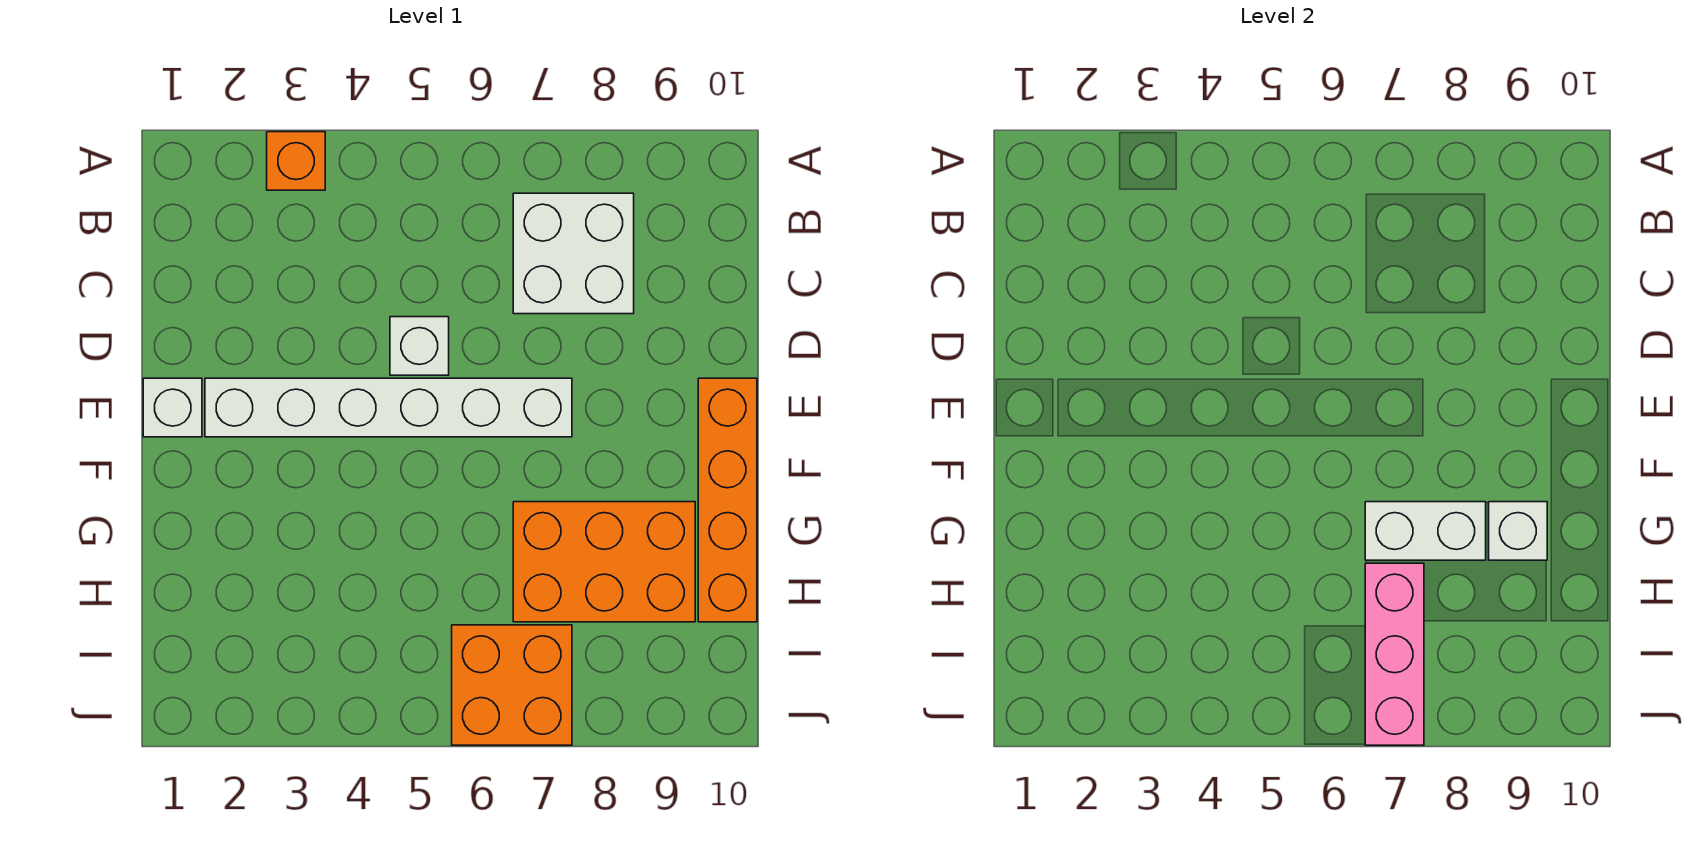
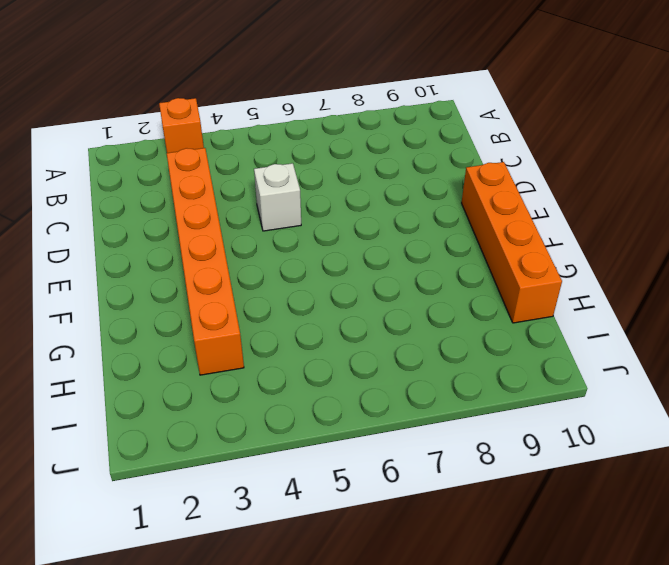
orange brick C3:H3 level 1 -> white brick E2:E7 level 1
none -> white brick B7:C8 level 1
none -> white brick E1 level 1

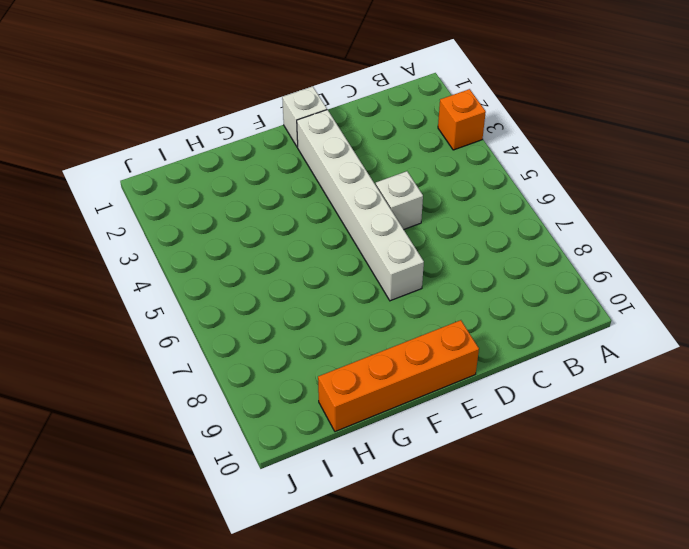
none -> white brick B7:C8 level 1
none -> orange brick G7:H9 level 1

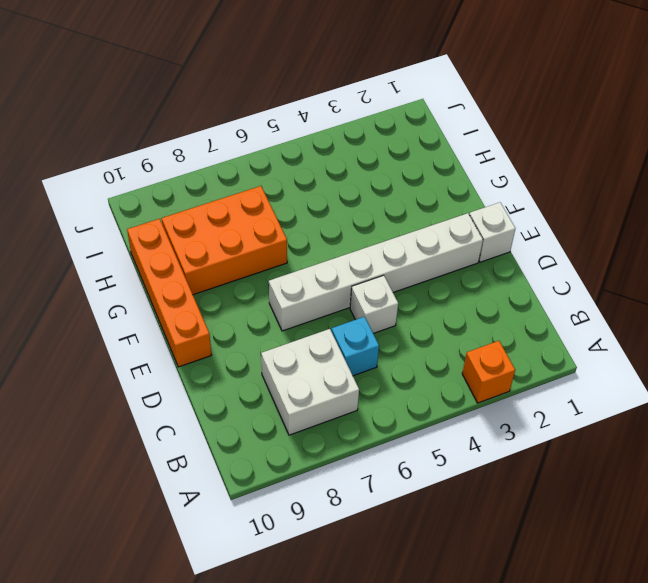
cyan brick C6 level 1 -> none
none -> orange brick I6:J7 level 1
none -> white brick G7:G8 level 2

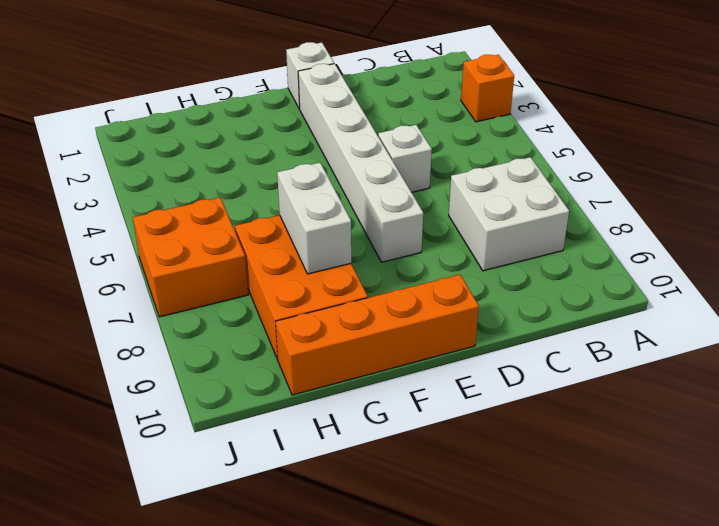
none -> white brick G9 level 2
none -> pink brick H7:J7 level 2

